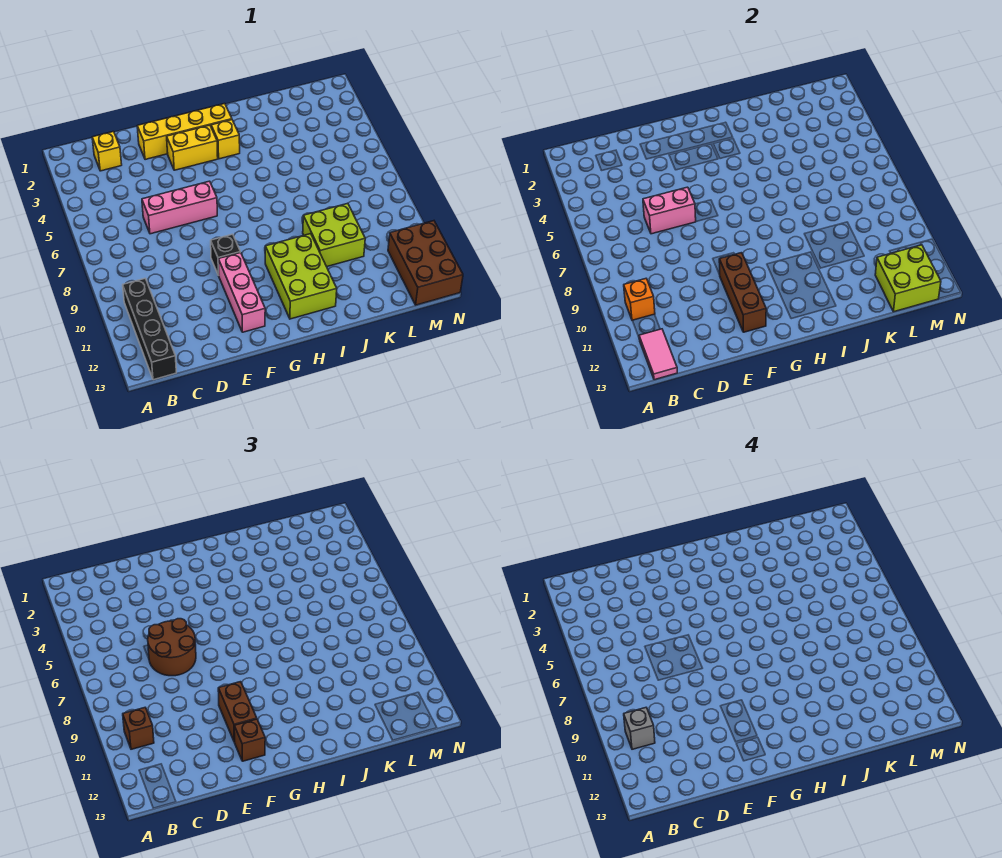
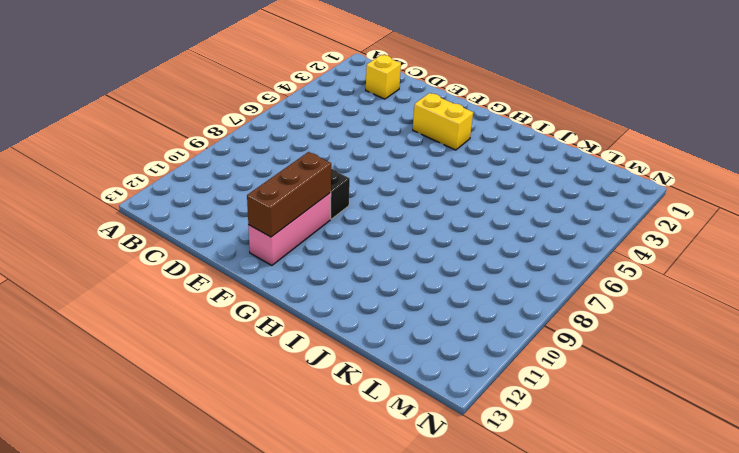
none -> black brick B10:B13 level 1
none -> pink brick D6:F6 level 1
none -> yellow brick E2:H2 level 1

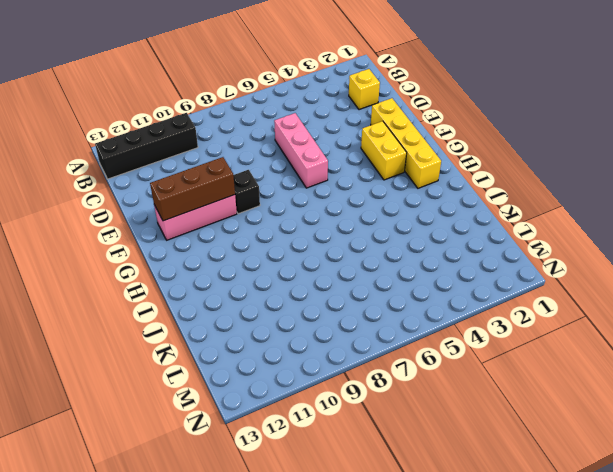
none -> yellow brick H3 level 1
none -> lime brick H10:I12 level 1
none -> lime brick J9:K10 level 1

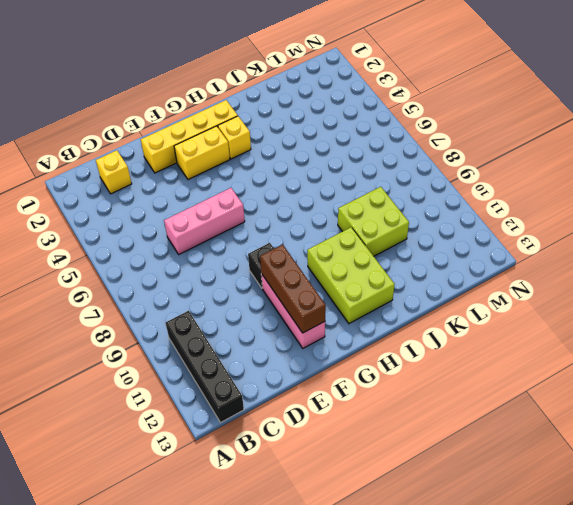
none -> brown brick M11:N13 level 1
none -> orange brick B10 level 2
none -> pink tile B12:B13 level 2

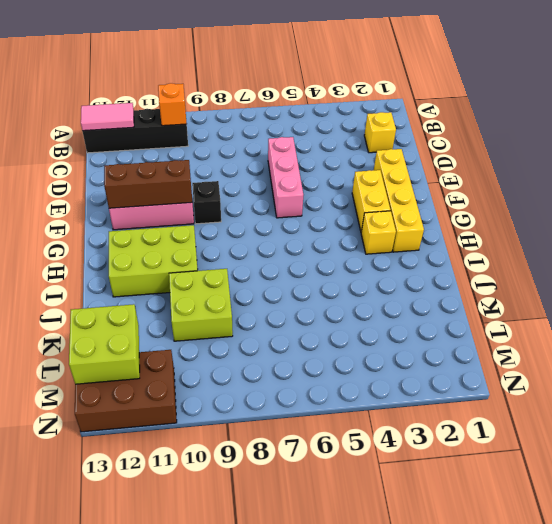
none -> pink brick D6:E6 level 2
none -> brown brick B10 level 3
none -> brown round brick D6:E7 level 3

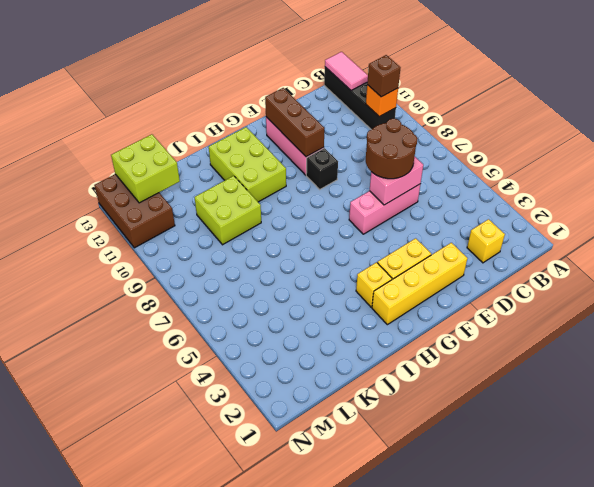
none -> brown brick F10:F11 level 3
none -> brown brick F12 level 3
none -> grey brick B10 level 4

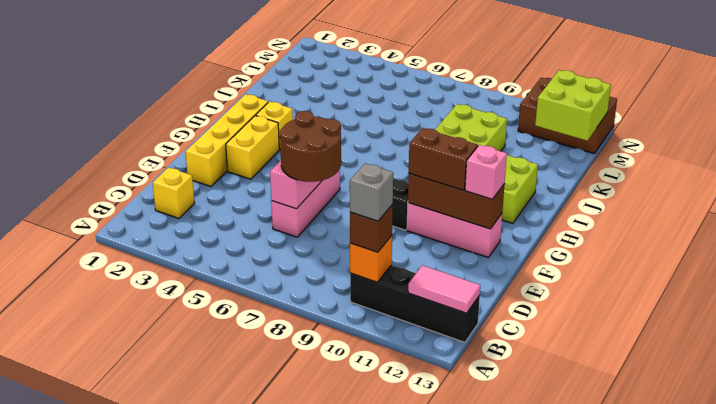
pink brick F12 level 3 -> brown brick F12 level 3

